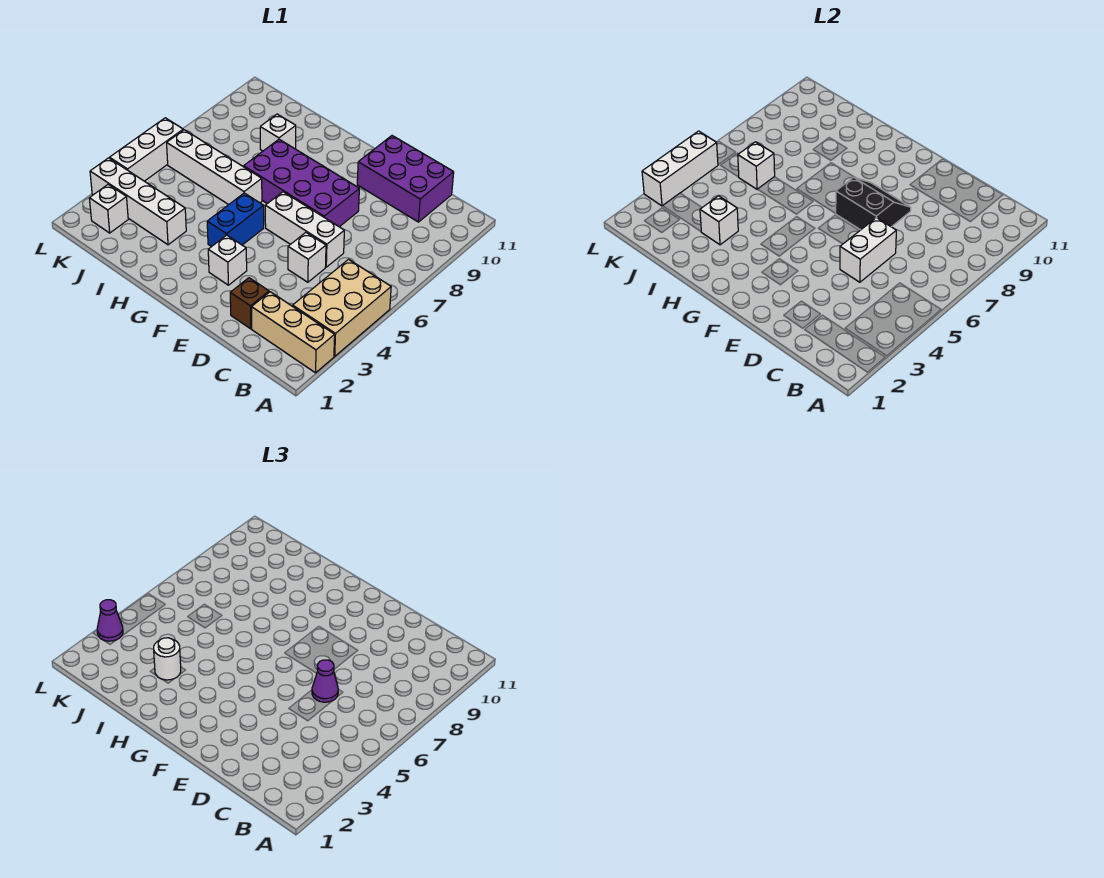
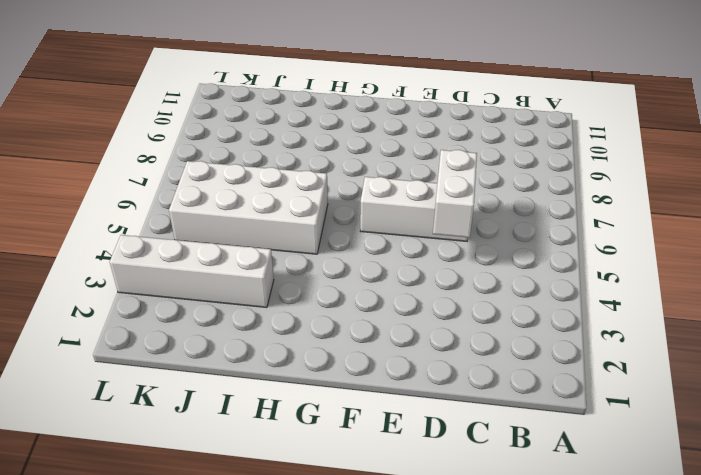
white brick H5:K6 level 1 -> white brick H6:K6 level 1
none -> tan brick A2:C2 level 1
none -> tan brick A3:B5 level 1
none -> purple brick C10:E11 level 1

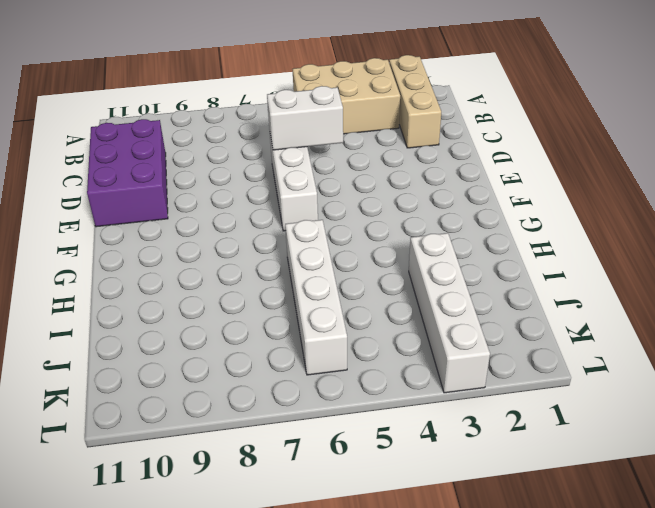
none -> brown brick D2 level 1
none -> white brick D5 level 1
none -> purple brick E7:H8 level 1

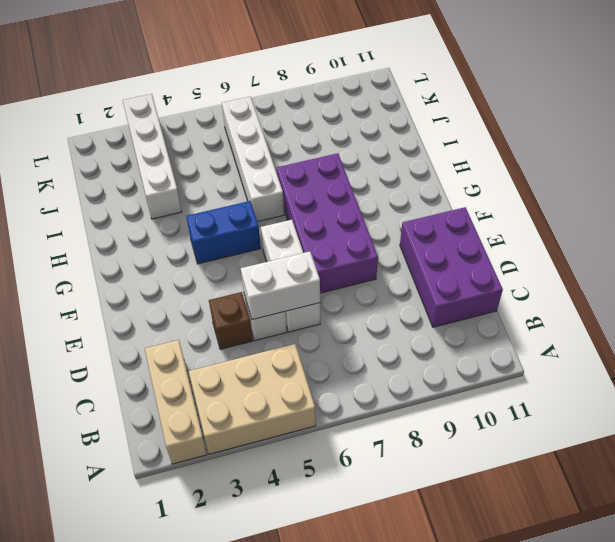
brown brick D4 level 1 -> brown brick D2 level 1
none -> white brick F3 level 1
none -> white brick I9 level 1
none -> white brick K2 level 1

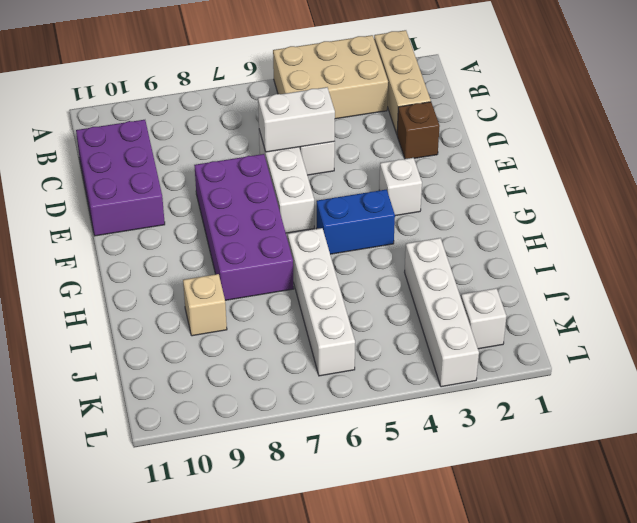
tan brick I9 level 1 -> white brick I9 level 1
none -> white brick L4:L6 level 1
none -> black slope E7:F8 level 2 top 7
none -> white brick I3 level 2

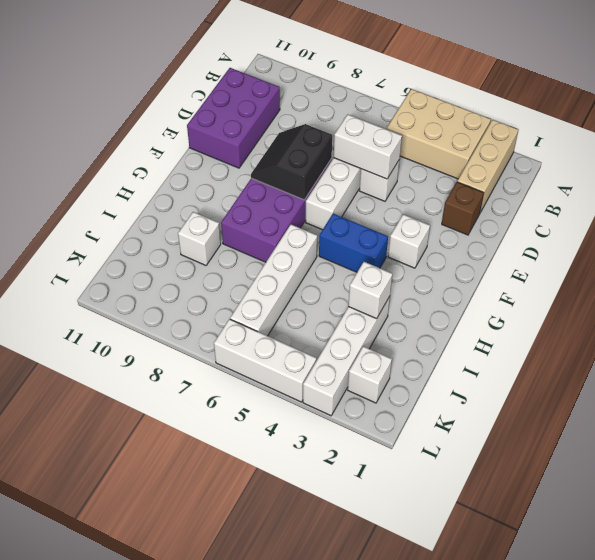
none -> white brick J6 level 2
none -> white brick L3:L5 level 2
none -> purple cone D6 level 3

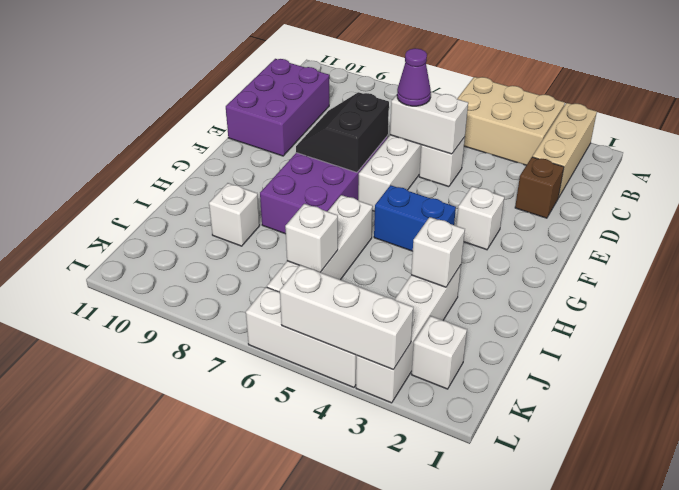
none -> white round brick I3 level 3
none -> purple cone L3 level 3

